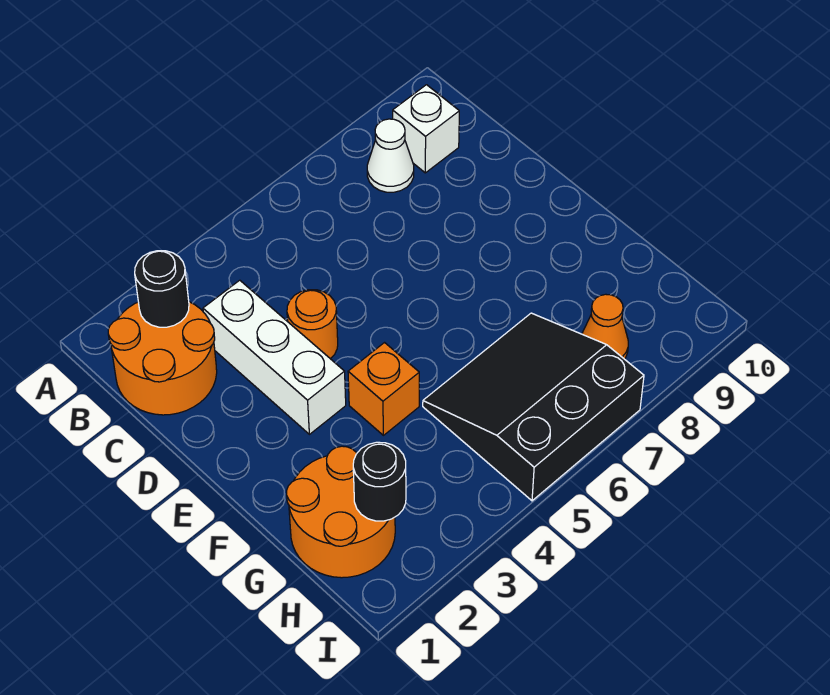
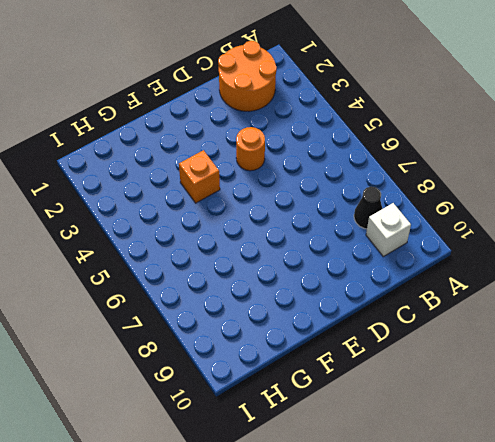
black cone B8 level 1 -> white cone B8 level 1
none -> white brick C3:E3 level 1
none -> orange round brick G1:H2 level 1

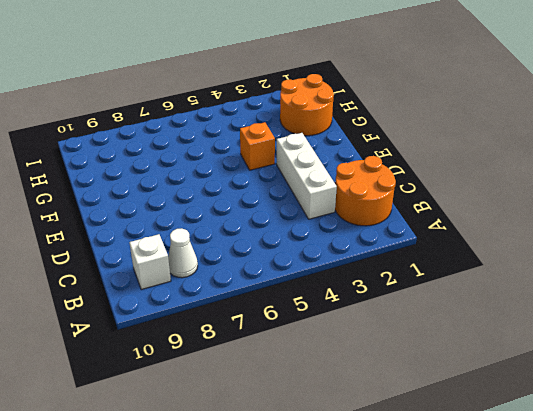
none -> orange round brick D4 level 1
none -> black slope G5:I7 level 1 top I

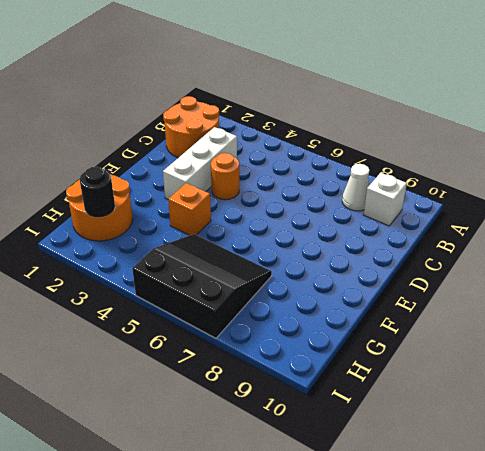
none -> orange cone H8 level 1
none -> black round brick B2 level 2

